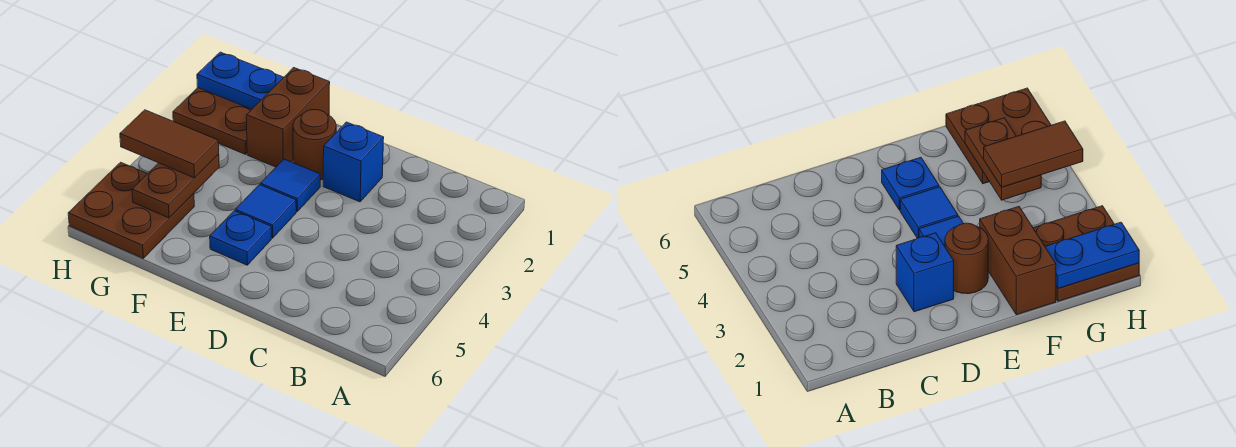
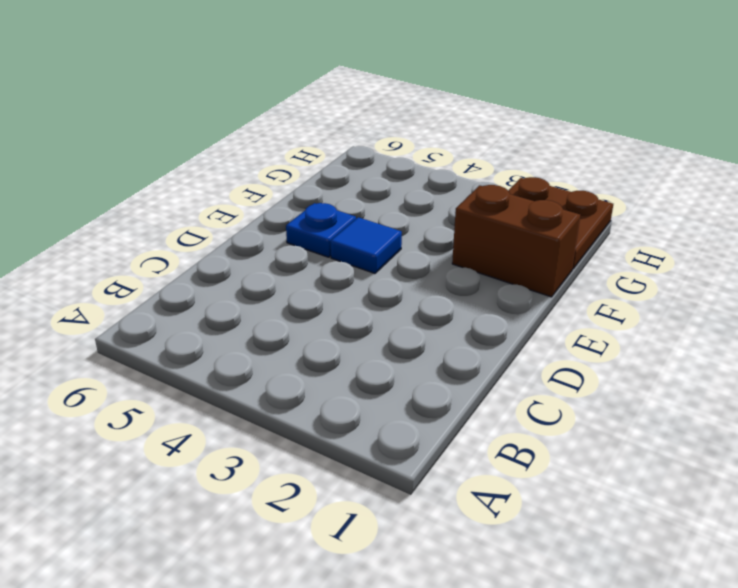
none -> blue brick D2 level 1
none -> brown round brick E2 level 1

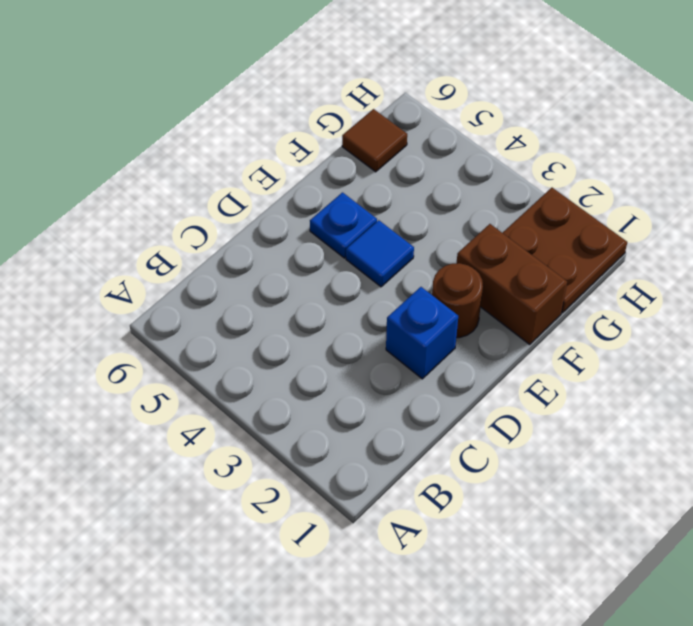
brown tile G6 level 1 -> brown plate G5:H6 level 1
none -> blue tile E3 level 1
none -> blue plate G1:H1 level 2

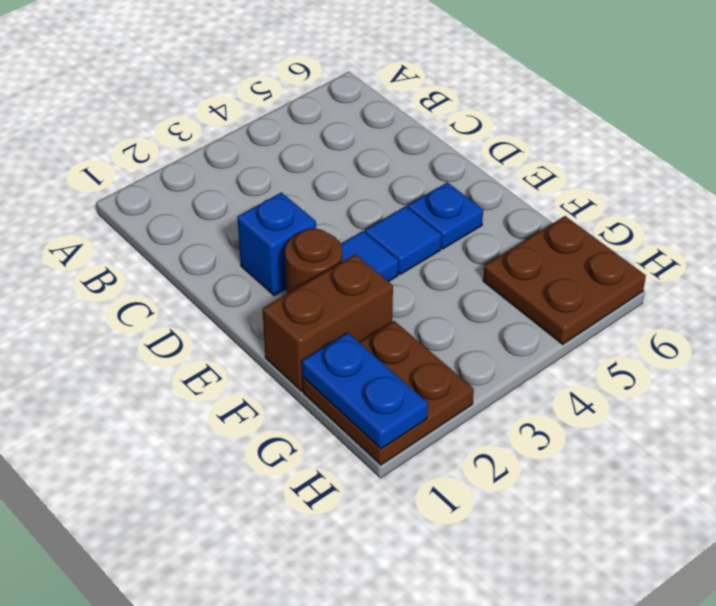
none -> brown plate G4:G5 level 2
none -> brown tile G4:H4 level 3

